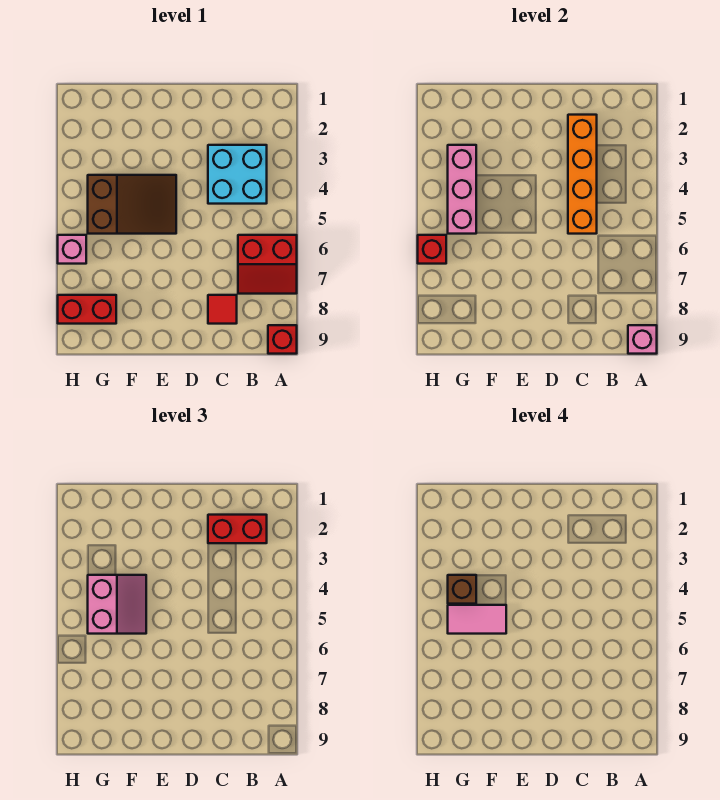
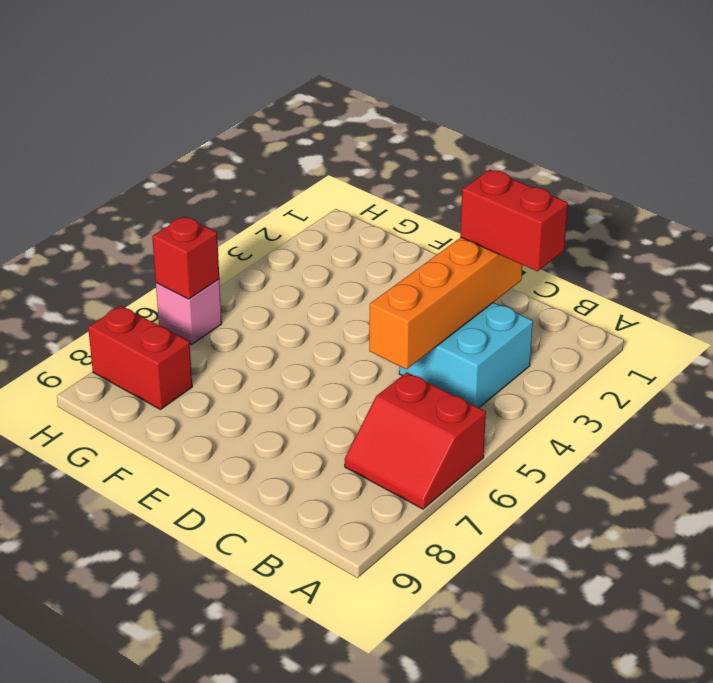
none -> red brick A9 level 1
none -> red tile C8 level 1
none -> brown slope E4:G5 level 1 top G

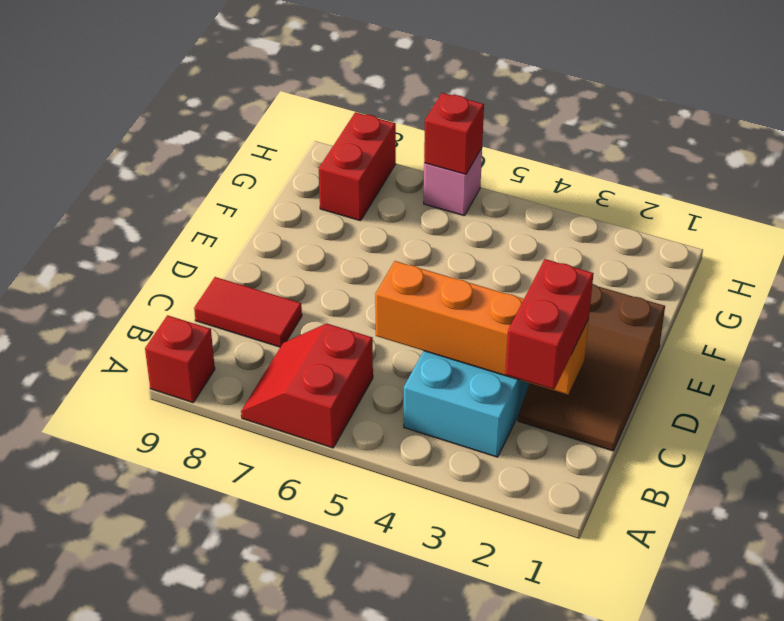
brown slope C1:E2 level 1 top E -> brown slope E4:G5 level 1 top G
red tile C8:C9 level 1 -> red tile C8 level 1
none -> pink brick A9 level 2
none -> pink brick G3:G5 level 2
none -> pink slope F4:G5 level 3 top G

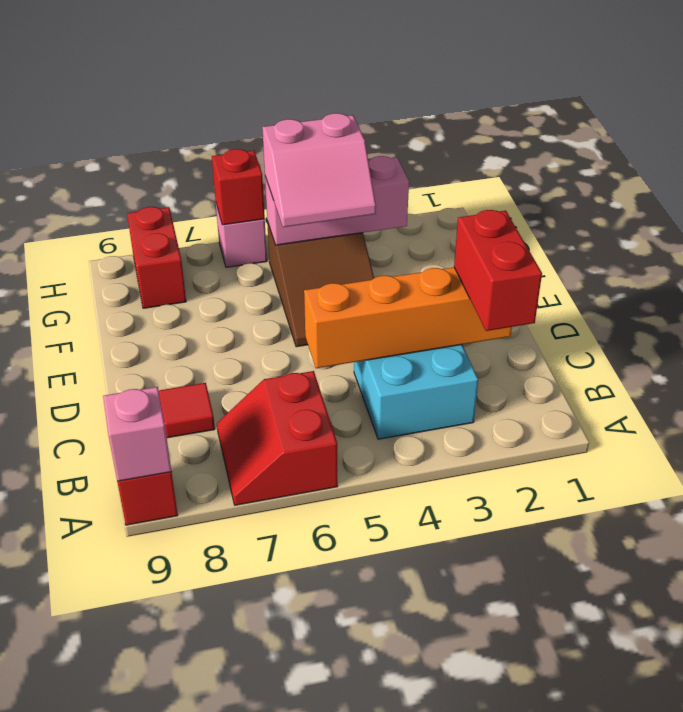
none -> pink tile F5:G5 level 4
none -> brown brick G4 level 4

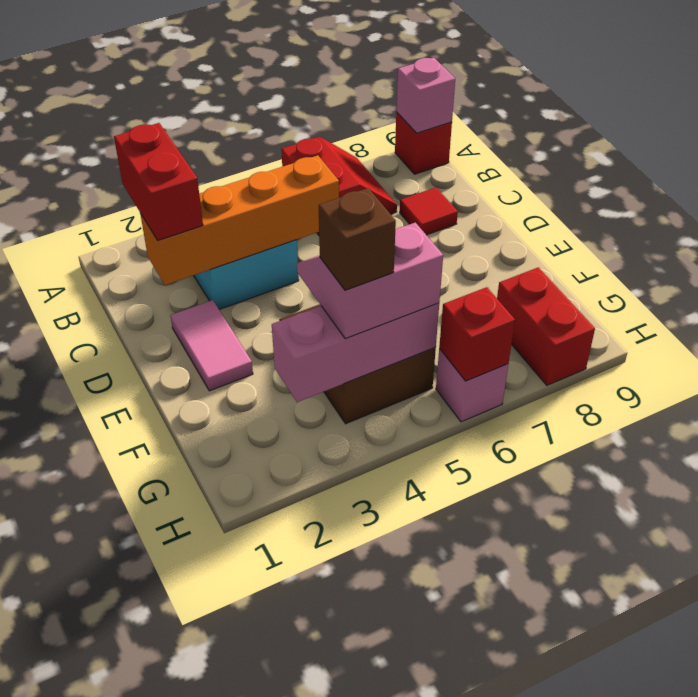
pink tile D2:E2 level 1 -> pink tile F5:G5 level 4

